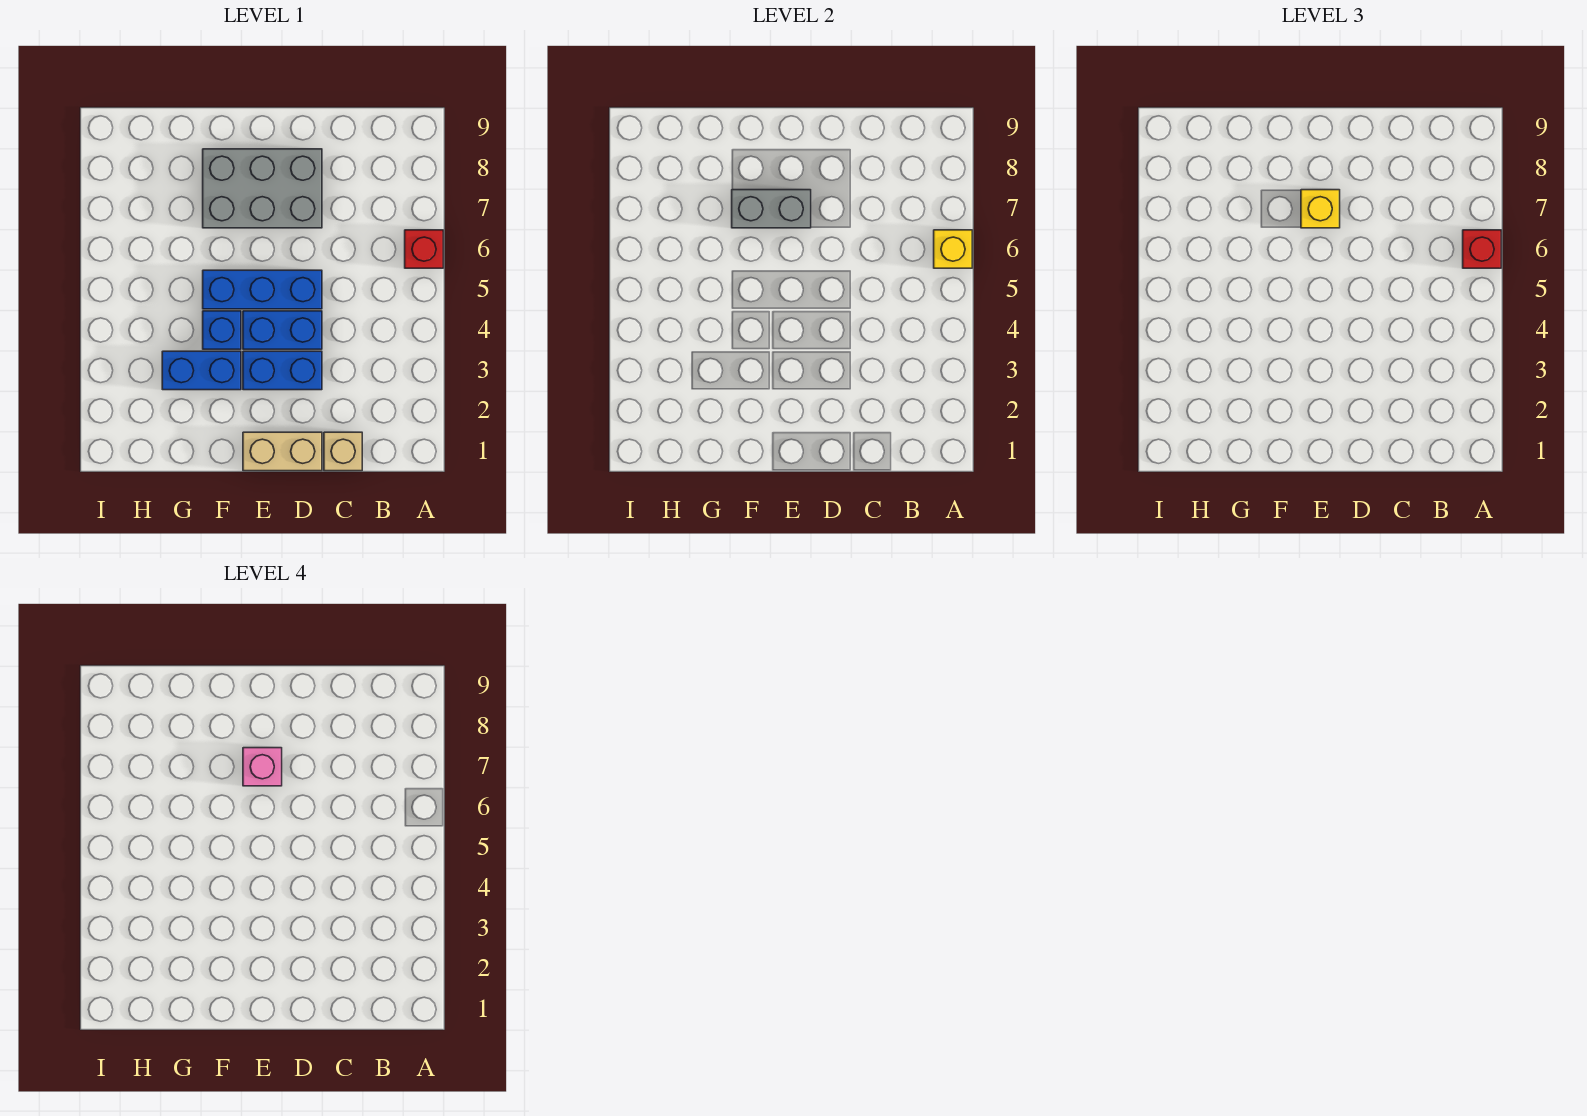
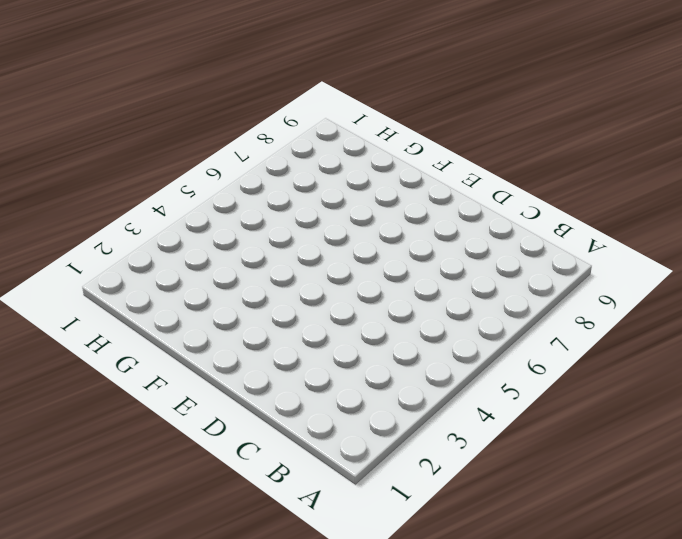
none -> red brick A6 level 1
none -> tan brick C1 level 1
none -> tan brick D1:E1 level 1

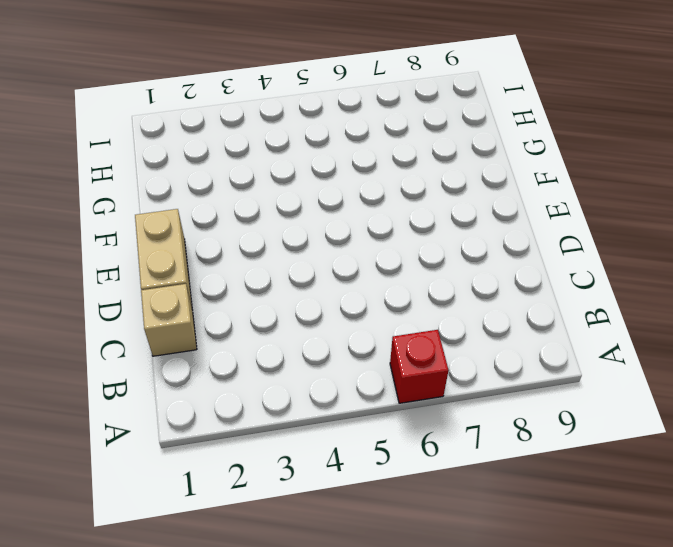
none -> blue brick D3:E3 level 1
none -> blue brick D4:E4 level 1
none -> blue brick D5:F5 level 1

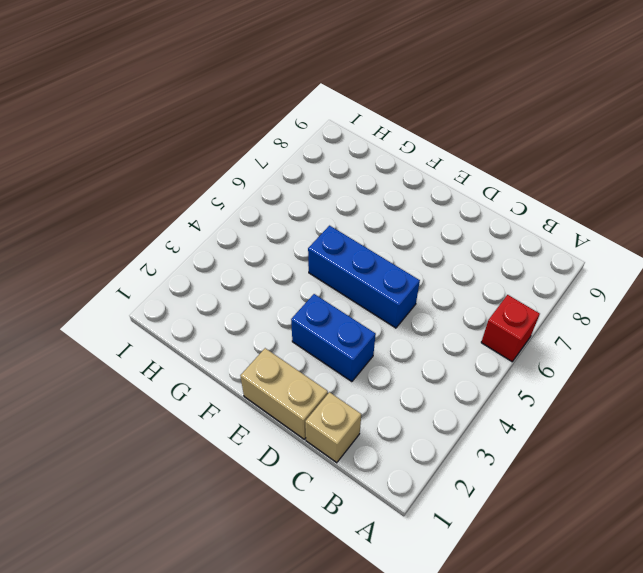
none -> blue brick D4:E4 level 1
none -> grey brick D7:F8 level 1
none -> blue brick F3:G3 level 1

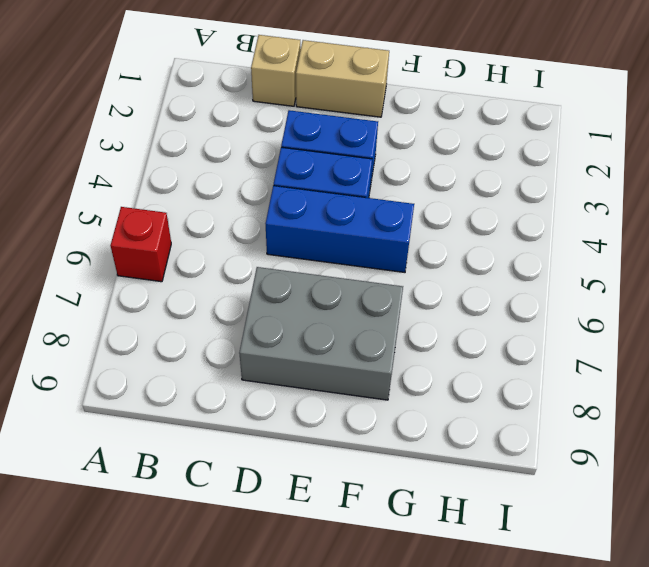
none -> blue brick F3:G3 level 1
none -> blue brick F4 level 1
none -> yellow brick A6 level 2

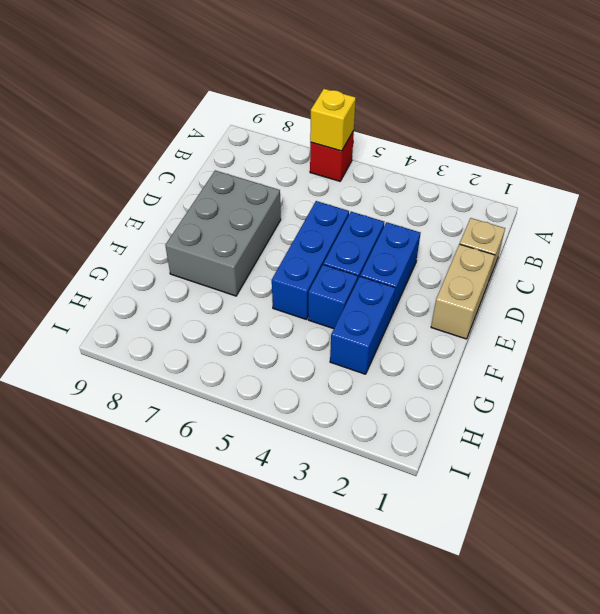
none -> grey brick E7:F7 level 2
none -> red brick A6 level 3
none -> yellow brick E7 level 3

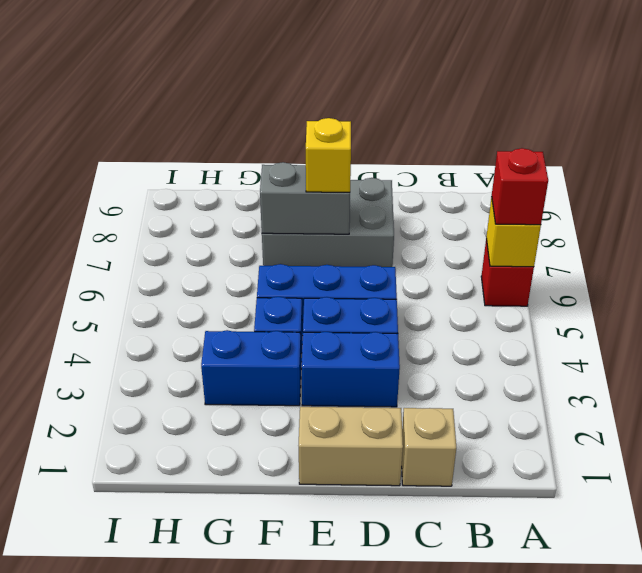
none -> pink brick E7 level 4

